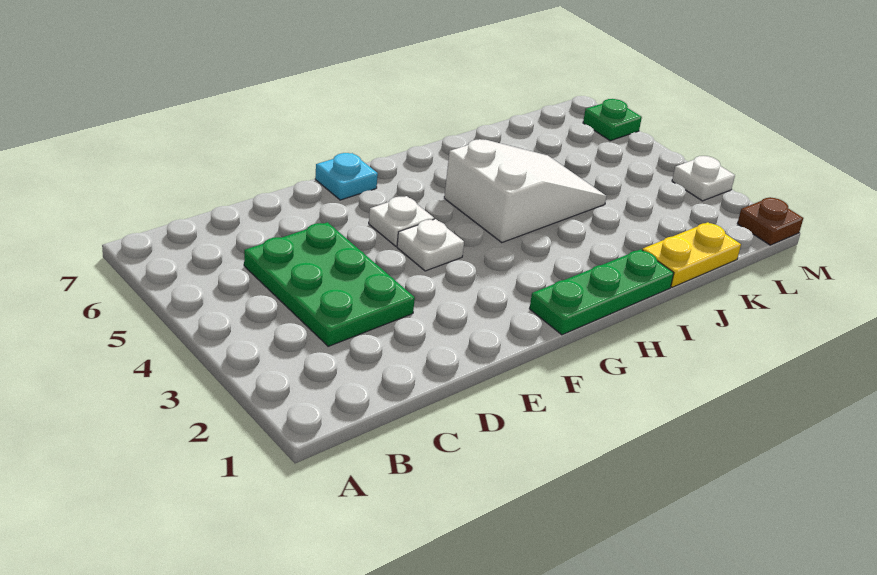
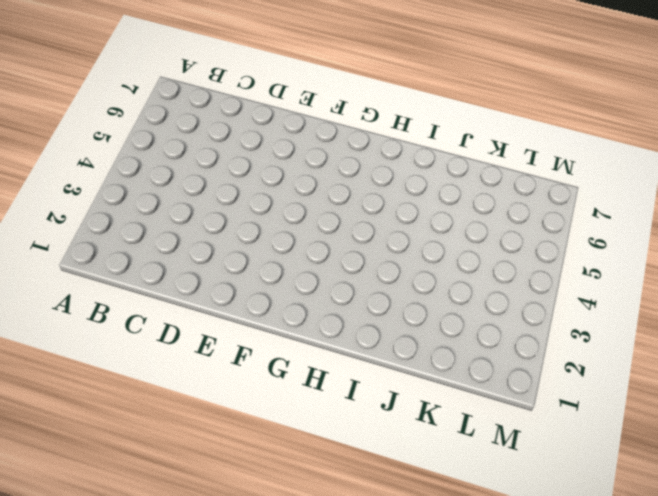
none -> green plate C3:D5 level 1
none -> white plate F4 level 1

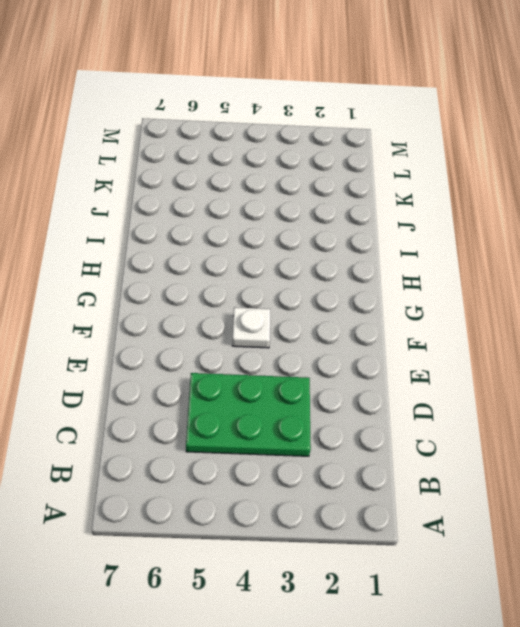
none -> white plate F5 level 1
none -> cyan plate F7 level 1

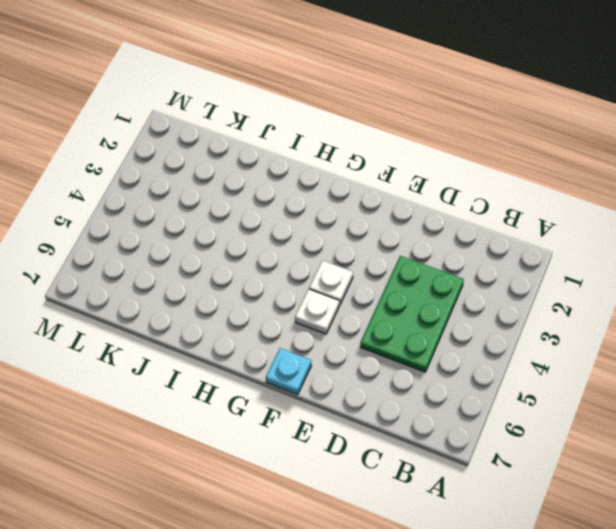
none -> green plate G1:I1 level 1
none -> white slope H4:J5 level 1 top H

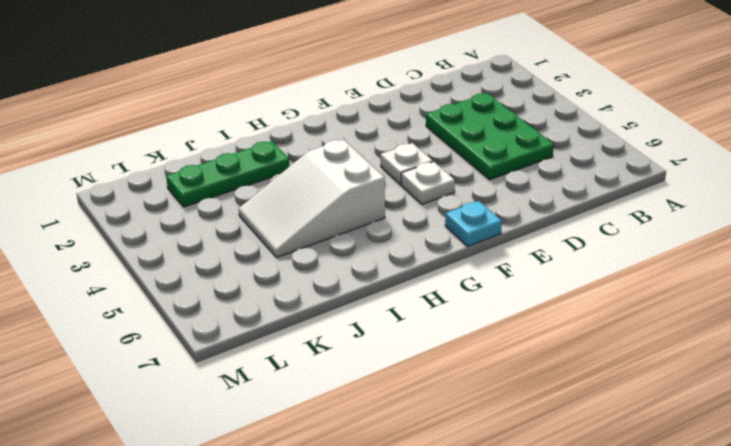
green plate I2:K2 level 1 -> green plate G1:I1 level 1
none -> yellow plate J1:K1 level 1
none -> brown plate M1 level 1

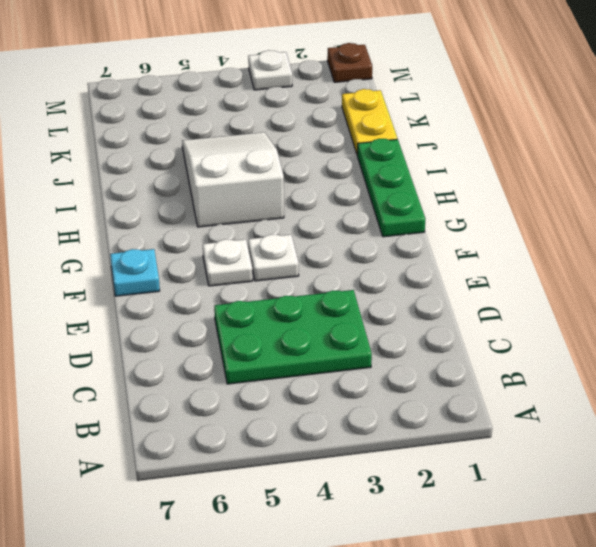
none -> green plate M6 level 1

